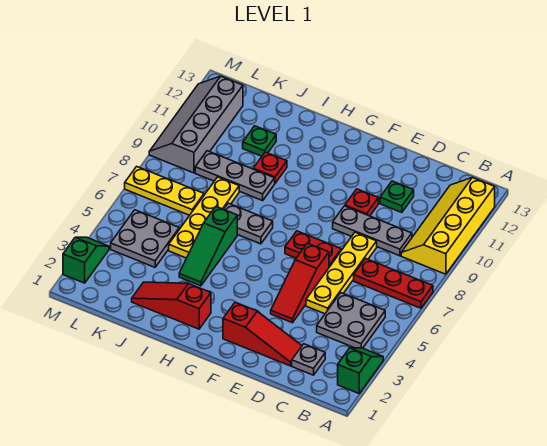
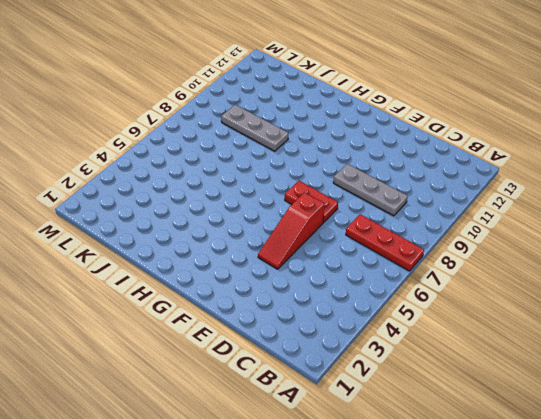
none -> green slope A2:A3 level 1 top 2
none -> yellow slope A9:B12 level 1 top A
none -> grey plate B4:C5 level 1

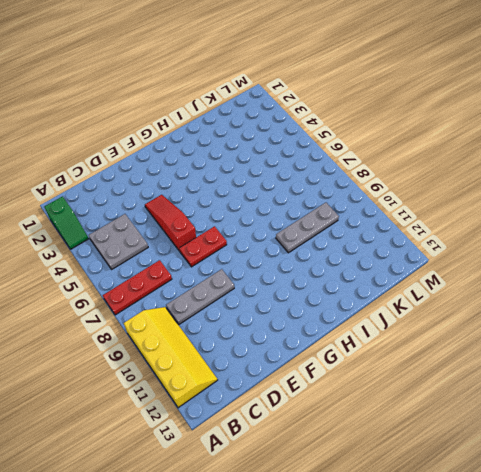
none -> grey plate C2 level 1
none -> red slope D2:F2 level 1 top F
none -> yellow plate D5:D8 level 1

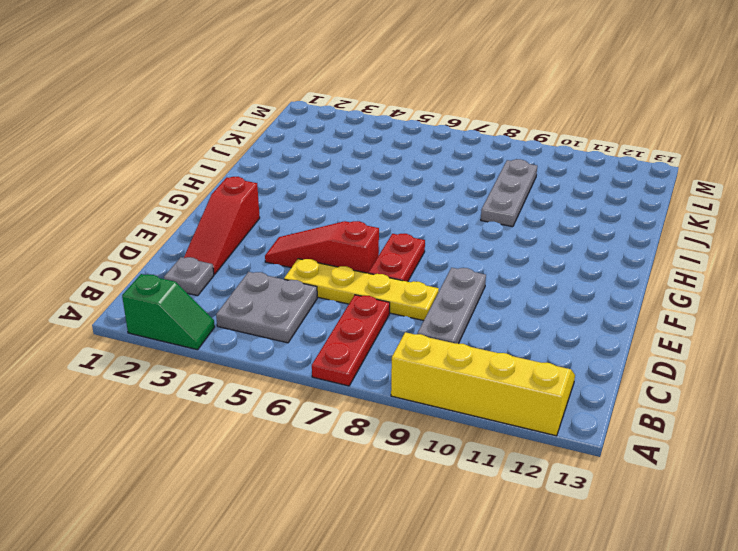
none -> green plate D11 level 1
none -> red plate E10 level 1
none -> red slope H2:J2 level 1 top H

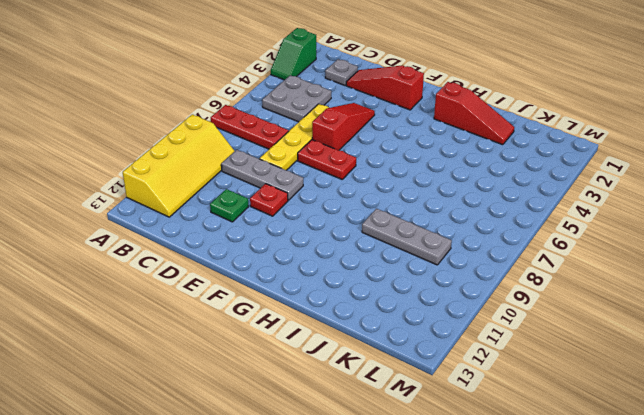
none -> grey plate H7:I7 level 1
none -> green slope I4:I6 level 1 top 6
none -> red plate I10 level 1

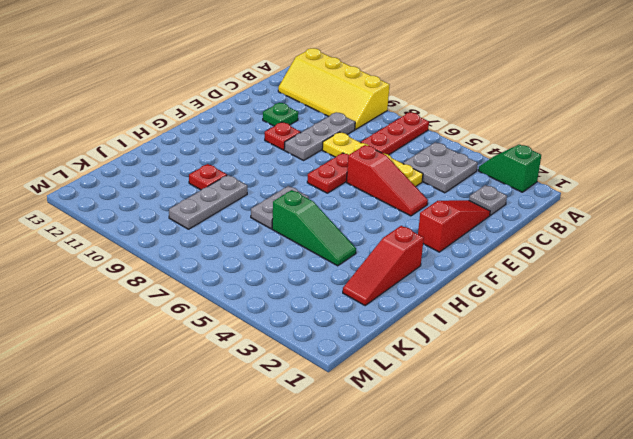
none -> yellow plate J5:J8 level 1
none -> green plate J11 level 1
none -> grey plate K4:L5 level 1

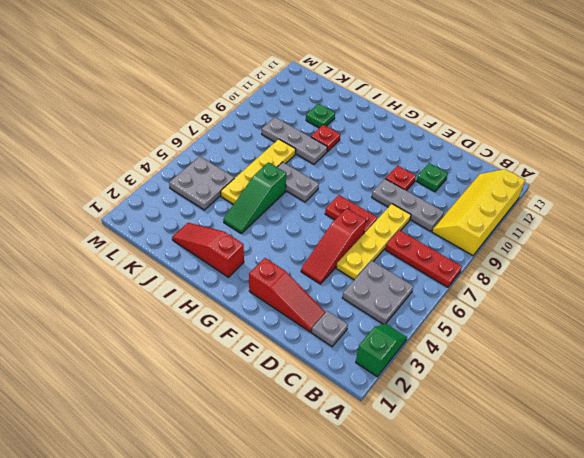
none -> yellow plate K7:M7 level 1
none -> grey slope L9:M12 level 1 top L
none -> green slope M2:M3 level 1 top 2

